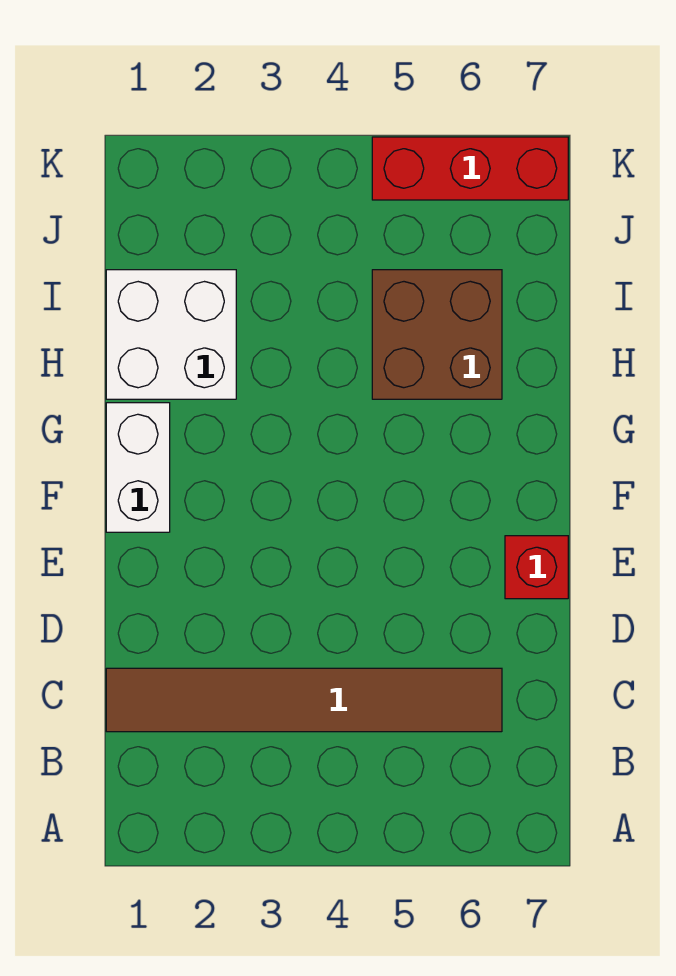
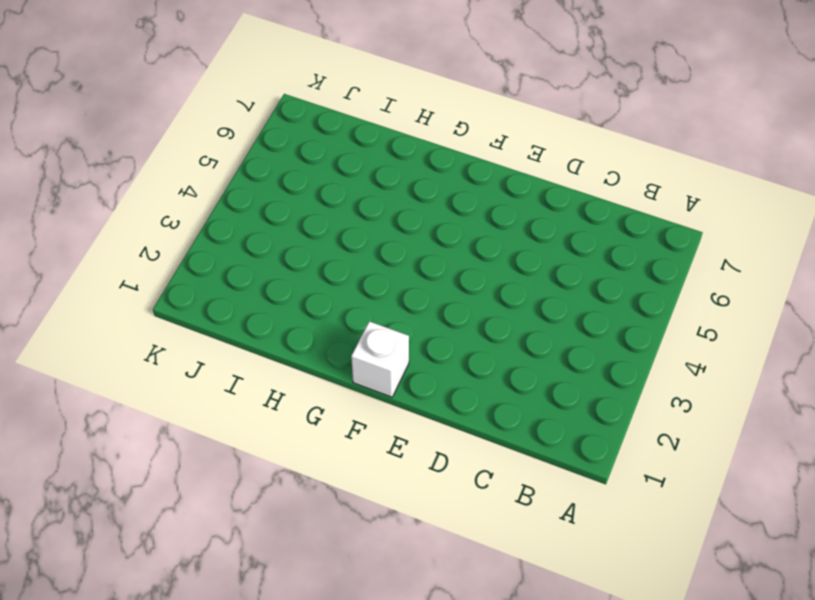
white brick F1 level 1 -> white brick F1:G1 level 1
none -> brown tile C1:C6 level 1
none -> red brick E7 level 1

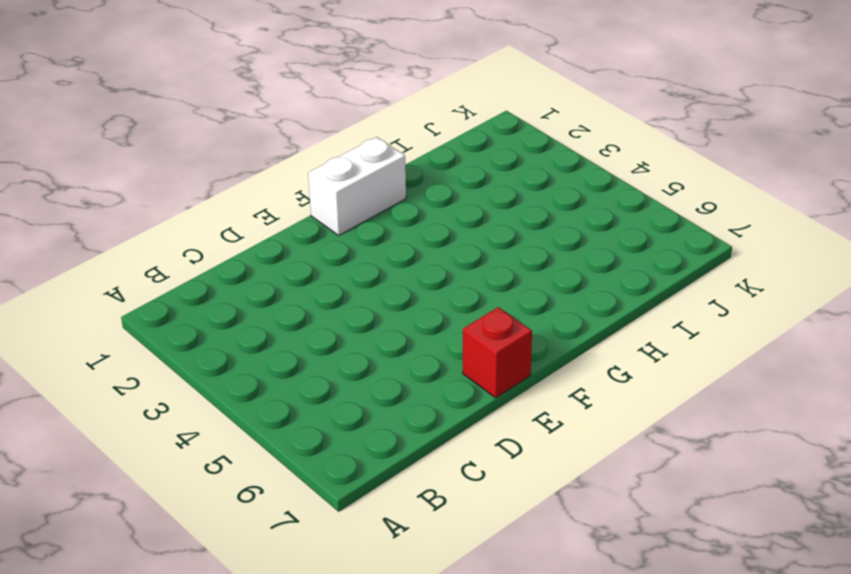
none -> brown tile C1:C6 level 1
none -> white brick H1:I2 level 1

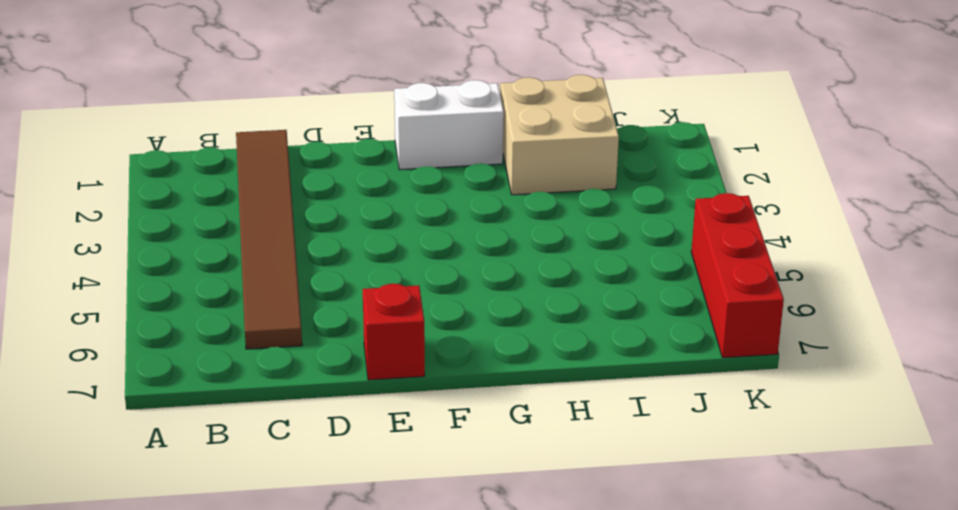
tan brick H1:I2 level 1 -> white brick H1:I2 level 1
none -> brown brick H5:I6 level 1

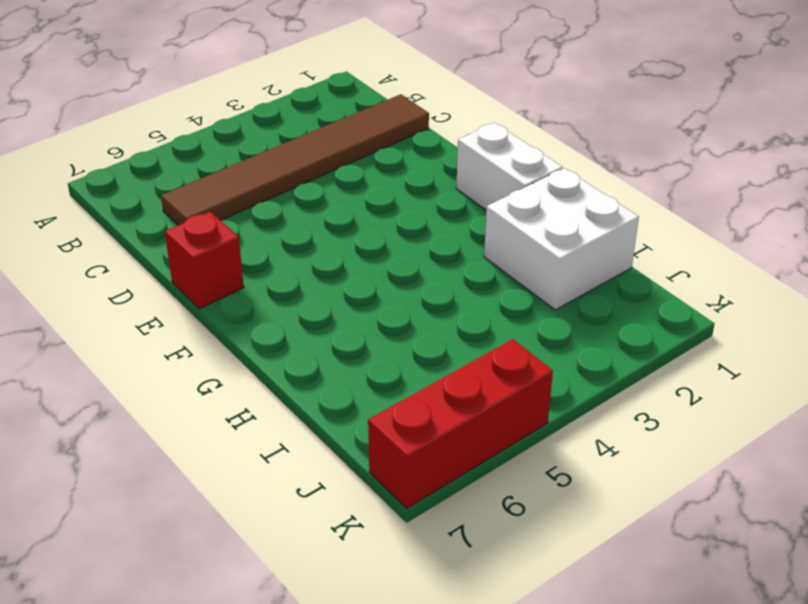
none -> brown brick H5:I6 level 1

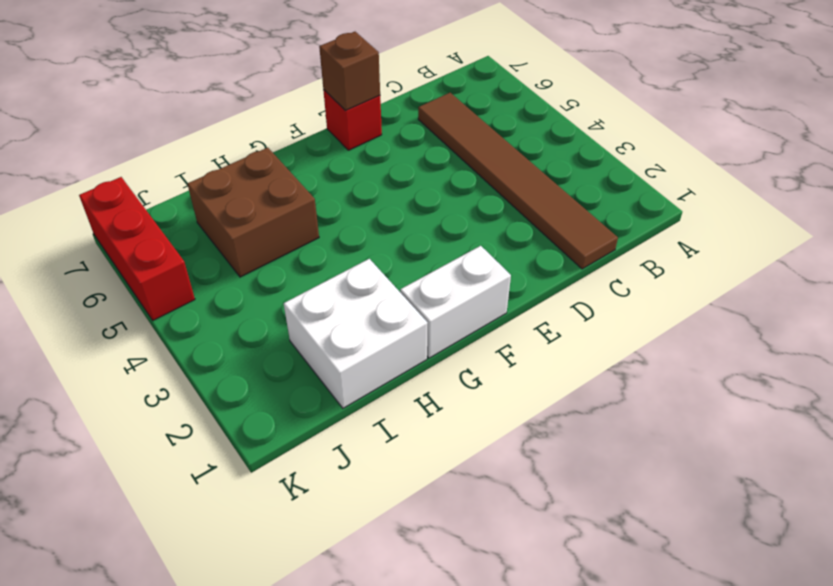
brown brick E7 level 2 -> none

